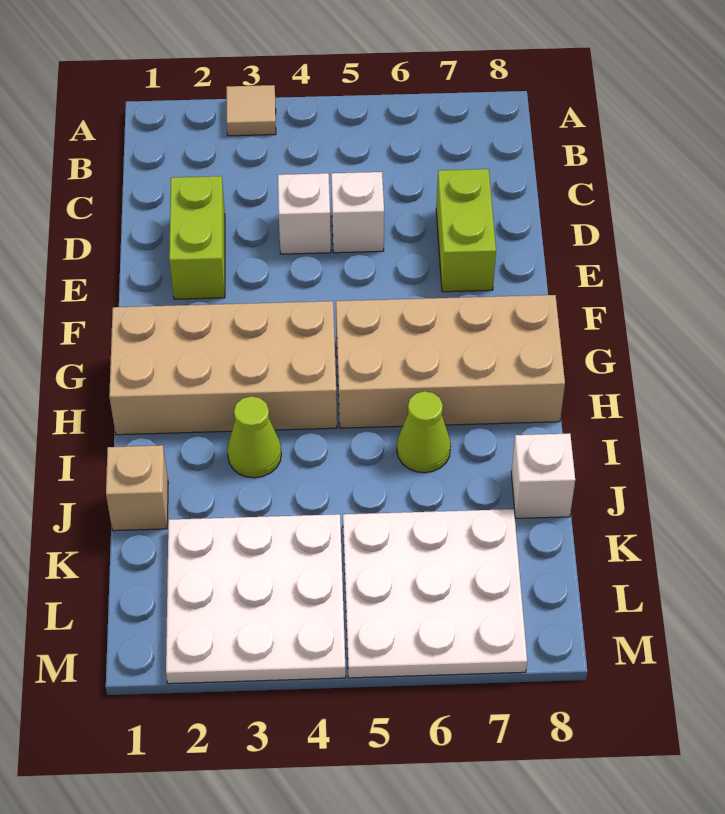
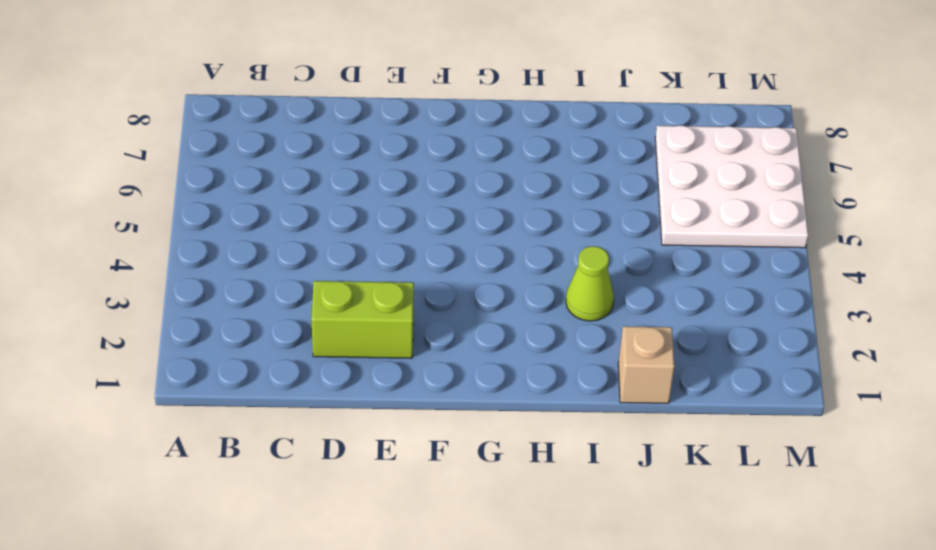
none -> tan tile A3 level 1
none -> white brick D4 level 1
none -> white brick D5 level 1

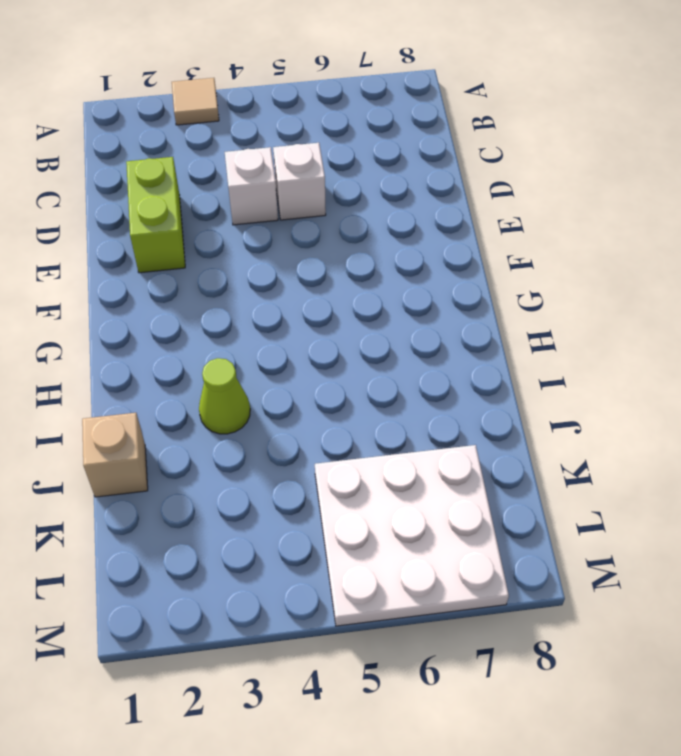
none -> lime brick D7:E7 level 1
none -> tan brick G1:H4 level 1
none -> tan brick G5:H8 level 1

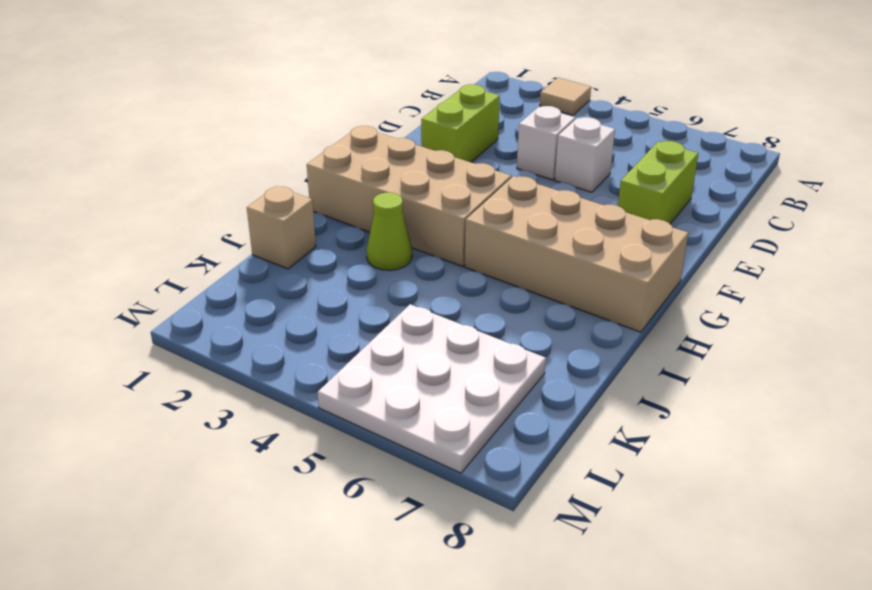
none -> lime cone I6 level 1
none -> white brick J8 level 1
none -> white plate K2:M4 level 1

